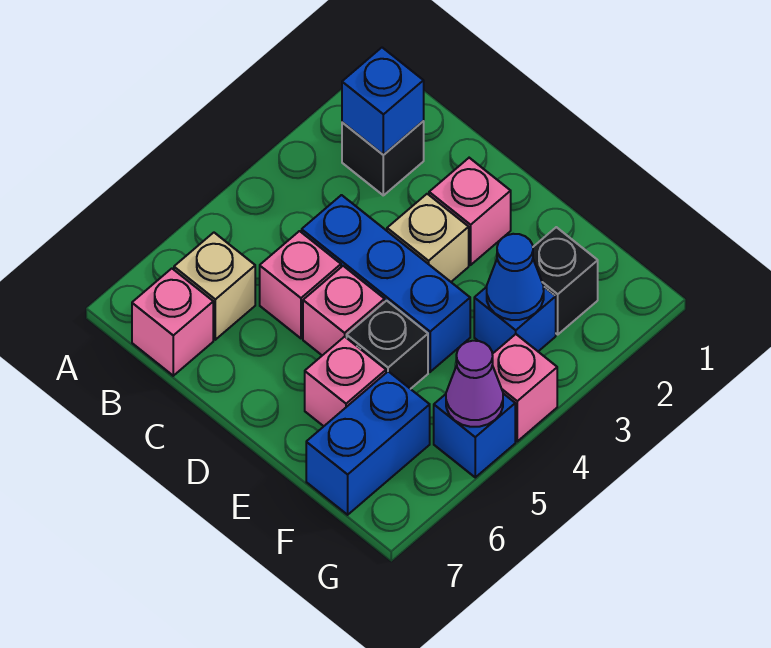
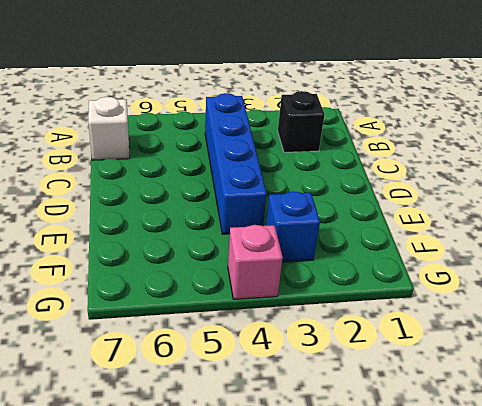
blue brick B4:E4 level 1 -> blue brick C4:E4 level 1
white brick B7 level 1 -> pink brick B7 level 1
none -> tan brick B6 level 1
none -> pink brick C5 level 1
none -> pink brick D2 level 1

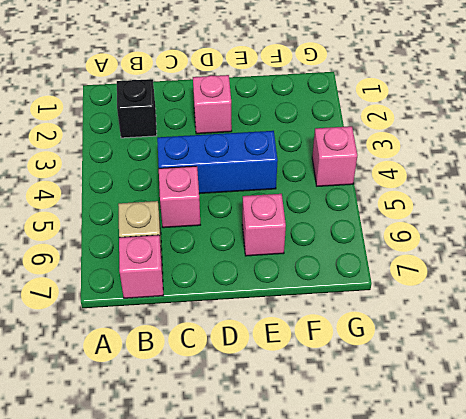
none -> tan brick D3 level 1
none -> pink brick D5 level 1
none -> black brick E5 level 1

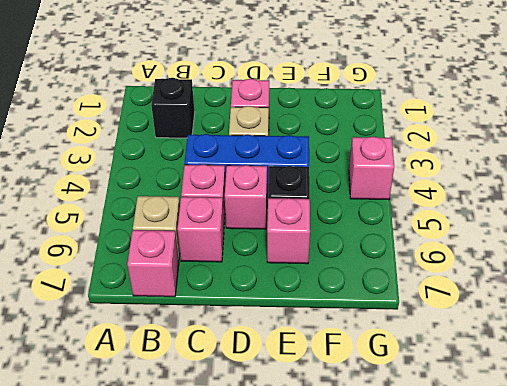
pink brick C6 level 1 -> none
none -> black brick F2 level 1
none -> blue brick F3 level 1
none -> blue brick F6:F7 level 1

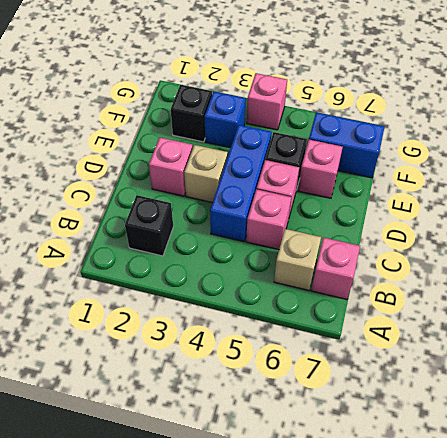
none -> blue brick G5 level 1
none -> blue brick B2 level 2
none -> blue cone F3 level 2

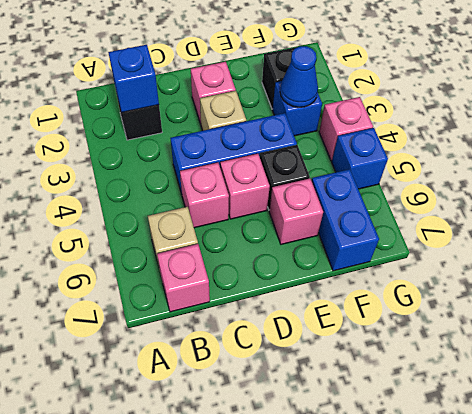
none -> purple cone G5 level 2

